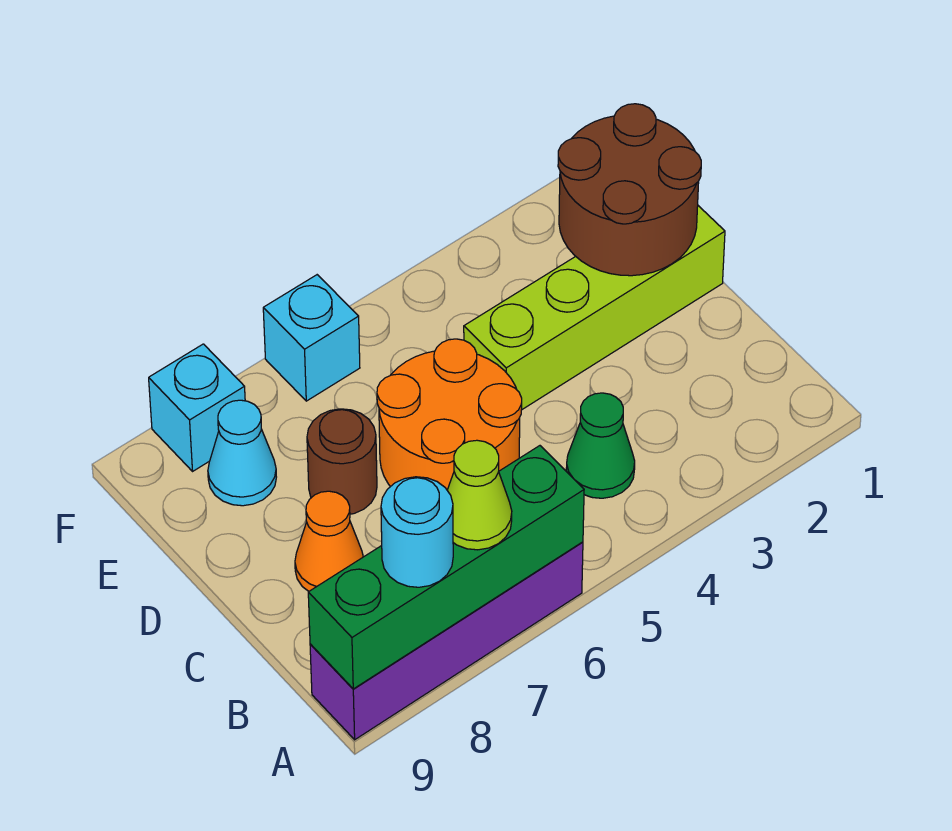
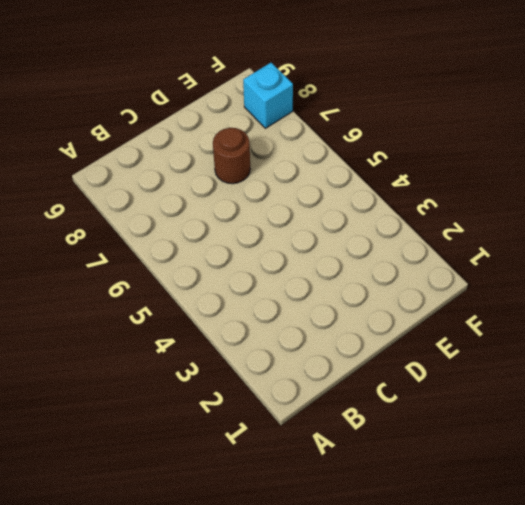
none -> purple brick A6:A9 level 1
none -> green cone B4 level 1
none -> orange round brick C5:D6 level 1

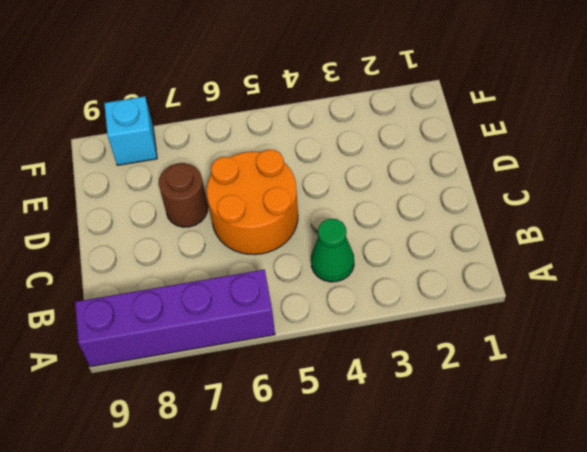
none -> orange cone C8 level 1
none -> lime brick D1:D4 level 1
none -> cyan cone E8 level 1

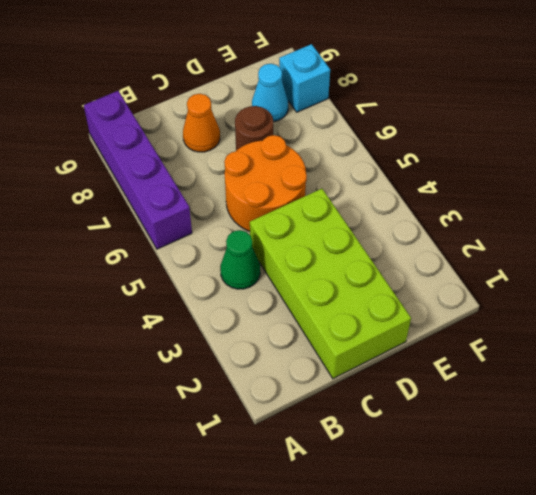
lime brick C1:D4 level 1 -> lime brick D1:D4 level 1
none -> cyan brick F6 level 1
none -> green brick A6:A9 level 2
none -> brown round brick D1:E2 level 2

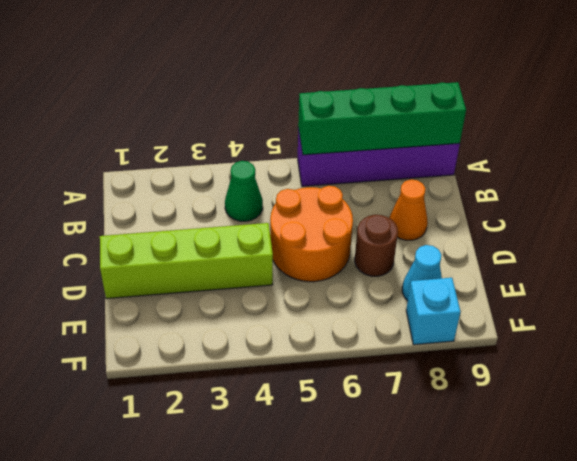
none -> cyan brick F6 level 1
none -> brown round brick D1:E2 level 2
none -> lime cone A7 level 3

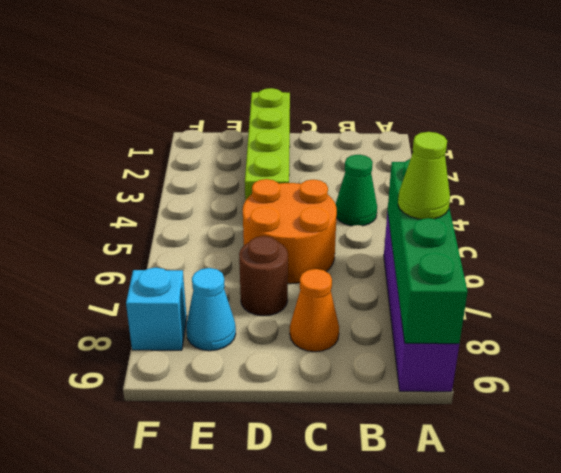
none -> cyan brick F6 level 1
none -> brown round brick D1:E2 level 2
none -> cyan round brick A8 level 3

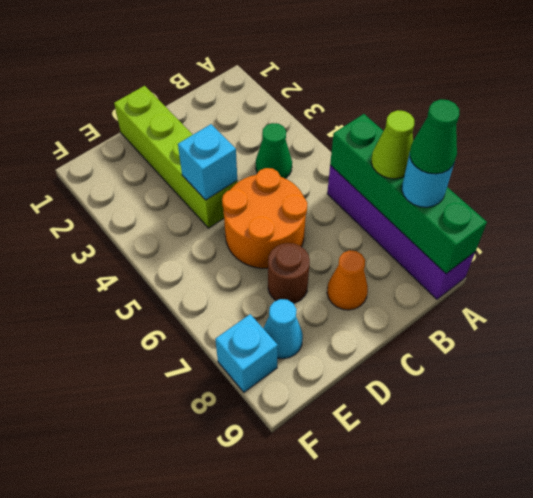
green cone A8 level 4 -> none
cyan brick D4 level 2 -> cyan brick F6 level 1
none -> brown round brick D1:E2 level 2

